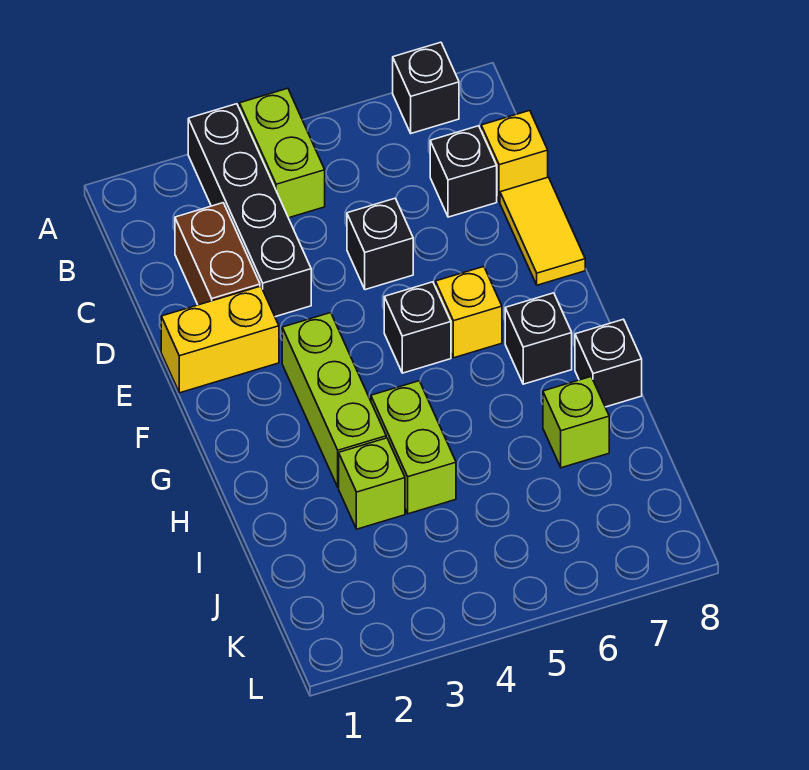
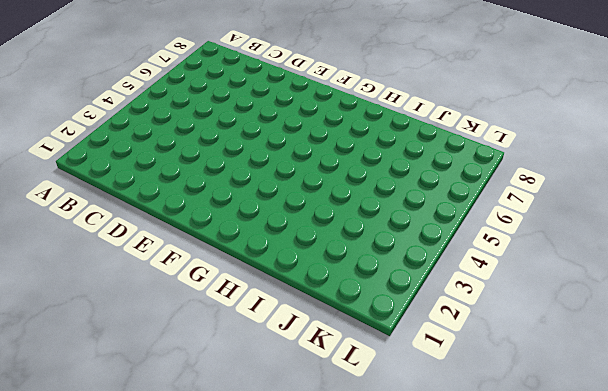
none -> black brick A3:D3 level 1
none -> lime brick A4:B4 level 1
none -> black brick A7 level 1

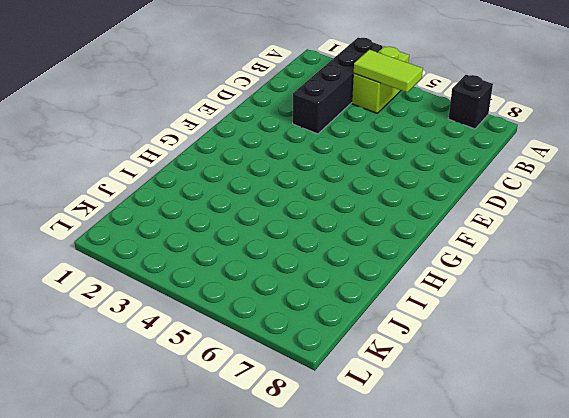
lime tile B4:B5 level 2 -> none
none -> brown brick C2:D2 level 1
none -> black brick C7 level 1
none -> yellow brick C8 level 1

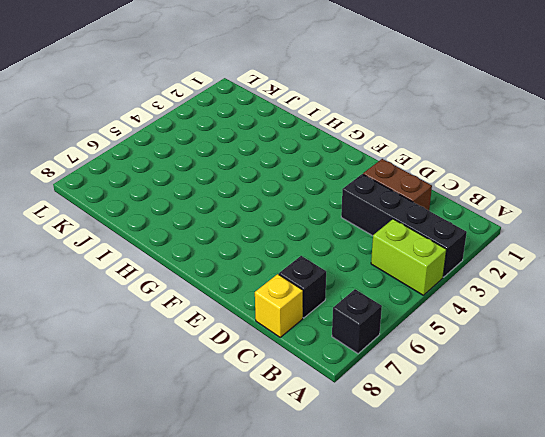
none -> black brick D5 level 1
none -> yellow tile D8:E8 level 1
none -> yellow brick E1:E2 level 1

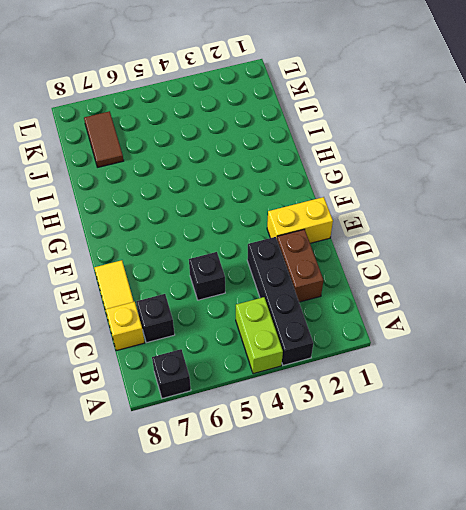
brown tile J7:K7 level 1 -> none
none -> lime brick F3:H3 level 1
none -> black brick F5 level 1
none -> yellow brick F6 level 1

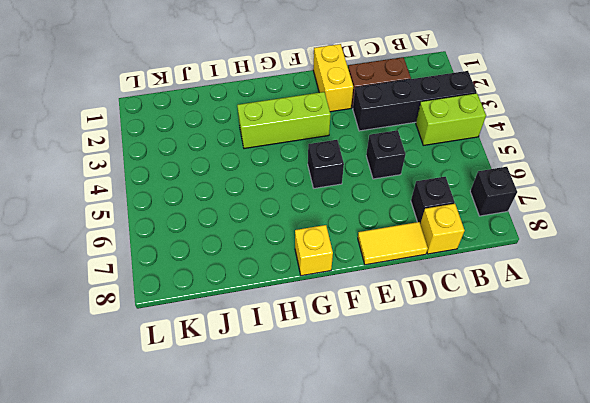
yellow brick G8 level 1 -> yellow brick F6 level 1
none -> black brick G7 level 1
none -> lime brick H4:I4 level 1
none -> black brick H8 level 1

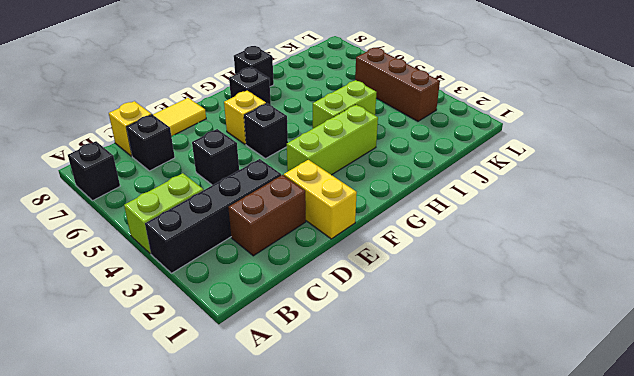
brown brick K3:K5 level 1 -> none
none -> lime brick I3 level 1
none -> lime brick I7 level 1

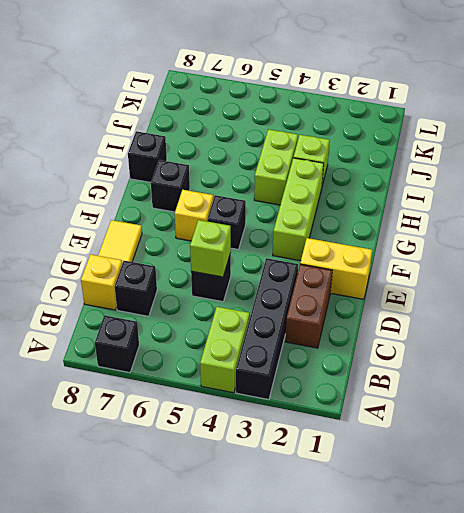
lime brick D5 level 2 -> lime brick I7 level 1

